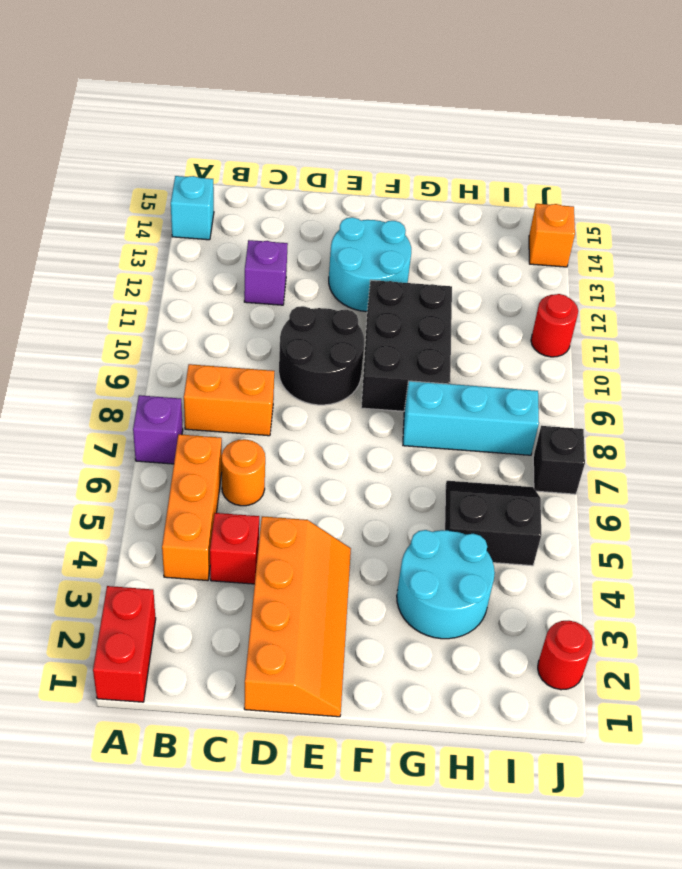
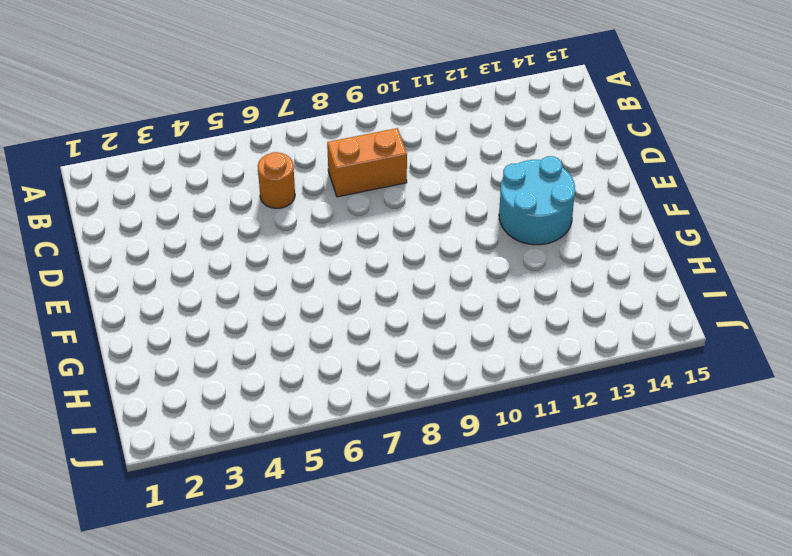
orange brick C8:C9 level 1 -> orange brick B8:C8 level 1
none -> red brick A1:A2 level 1
none -> purple brick A7 level 1
none -> cyan brick A14 level 1

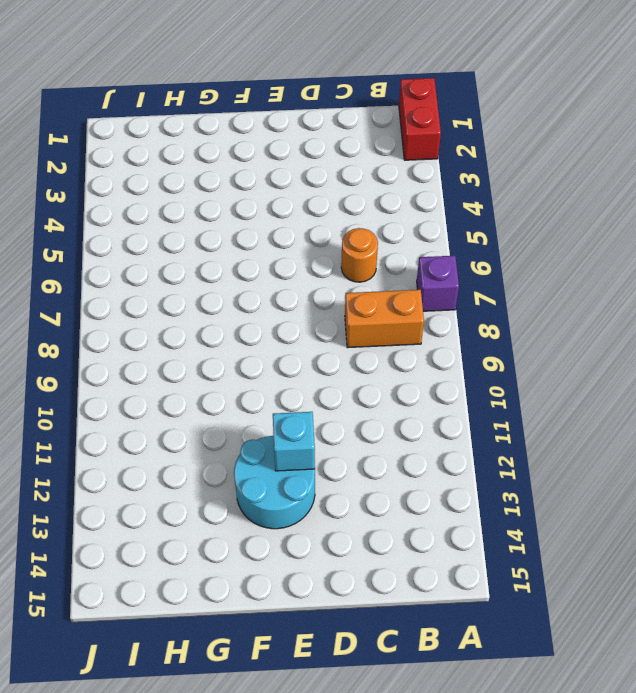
cyan brick E12 level 2 -> cyan brick A14 level 1
none -> orange brick B4:B6 level 1
none -> red brick C4 level 1
none -> purple brick C12 level 1

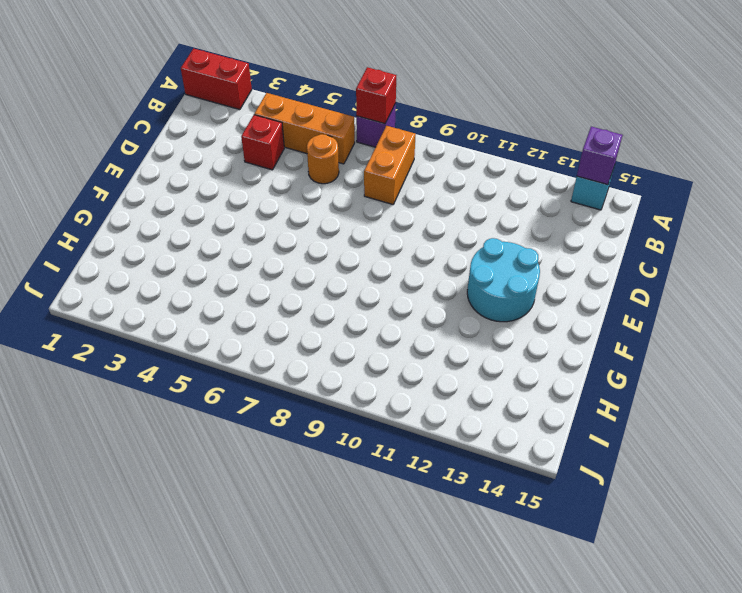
red brick A7 level 2 -> none
purple brick A14 level 2 -> purple brick C12 level 1
none -> orange slope D1:E4 level 1 top D
none -> black round brick D9:E10 level 1
none -> black brick F9:G11 level 1

